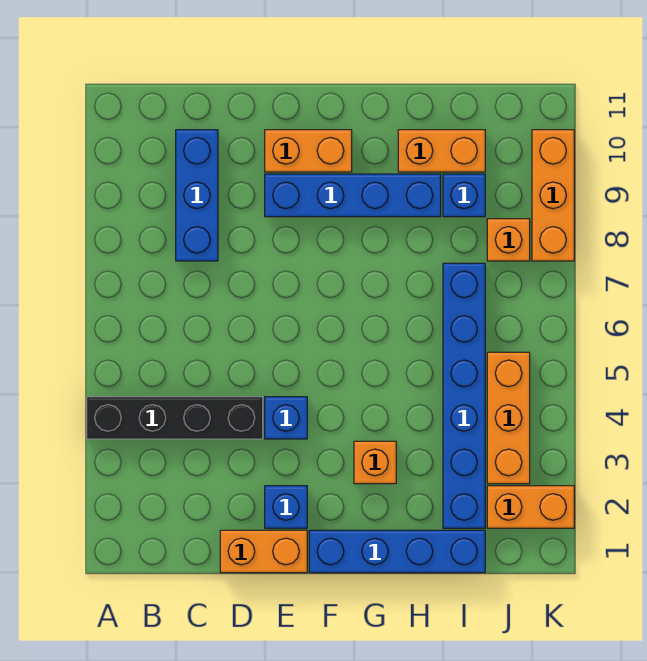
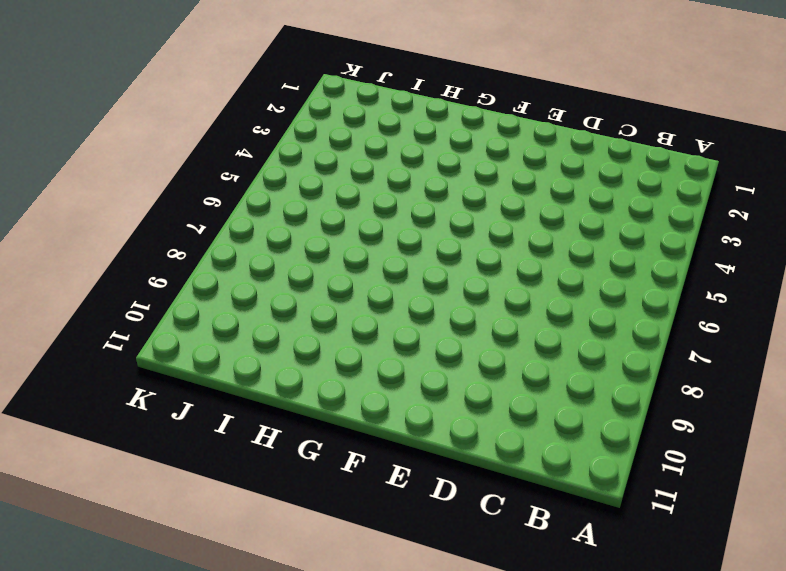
none -> black brick A4:D4 level 1
none -> blue brick C8:C10 level 1
none -> orange brick D1:E1 level 1

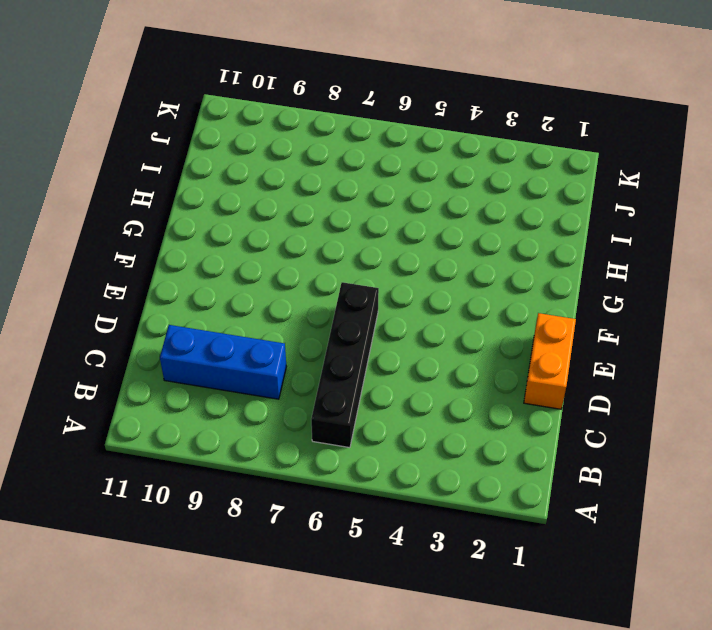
black brick B6:E6 level 1 -> black brick A4:D4 level 1
none -> blue brick E2 level 1
none -> blue brick E4 level 1
none -> blue brick E9:H9 level 1

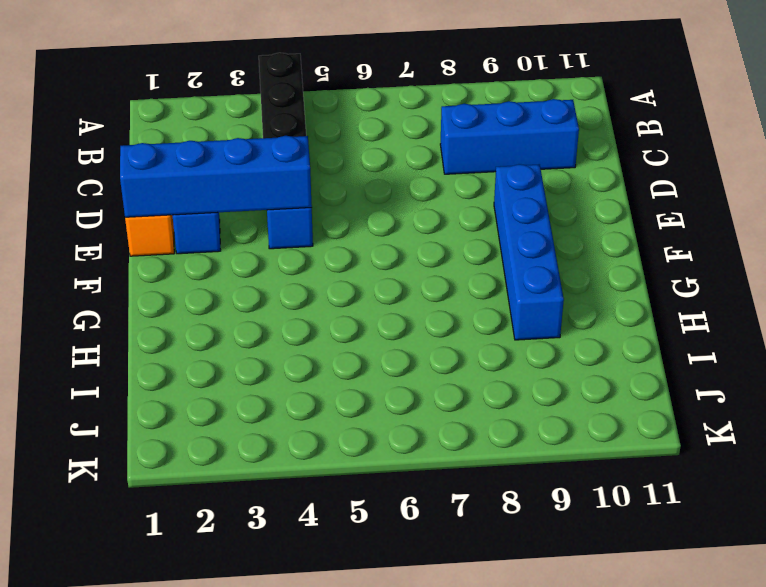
blue brick E1:E4 level 2 -> blue brick F1:I1 level 1
none -> orange brick E10:F10 level 1
none -> orange brick G3 level 1
none -> orange brick H10:I10 level 1

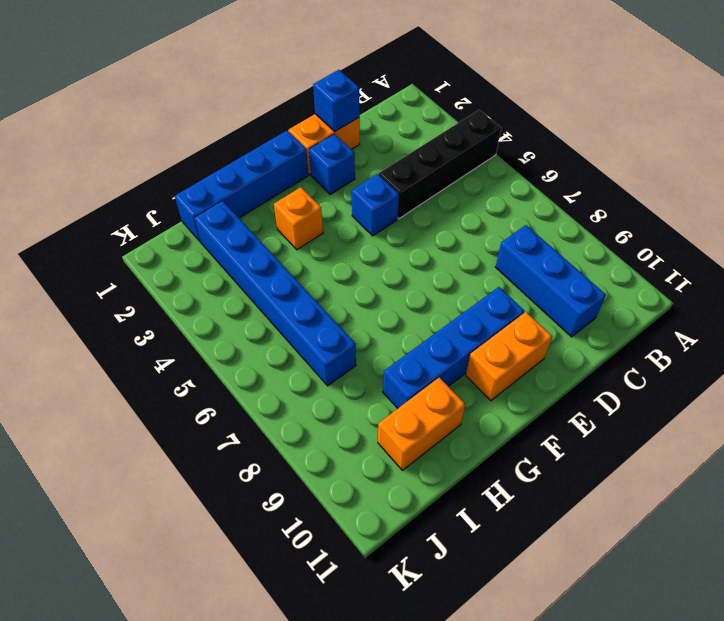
blue brick D1 level 2 -> blue brick I9 level 1
none -> orange brick J2:K2 level 1
none -> orange brick J3:J5 level 1
none -> orange brick J8 level 1

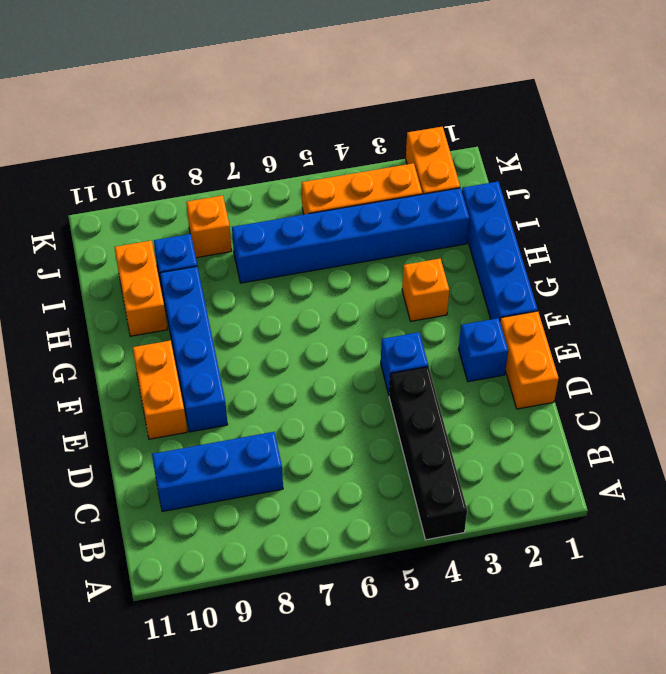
none -> orange brick K8:K10 level 1

